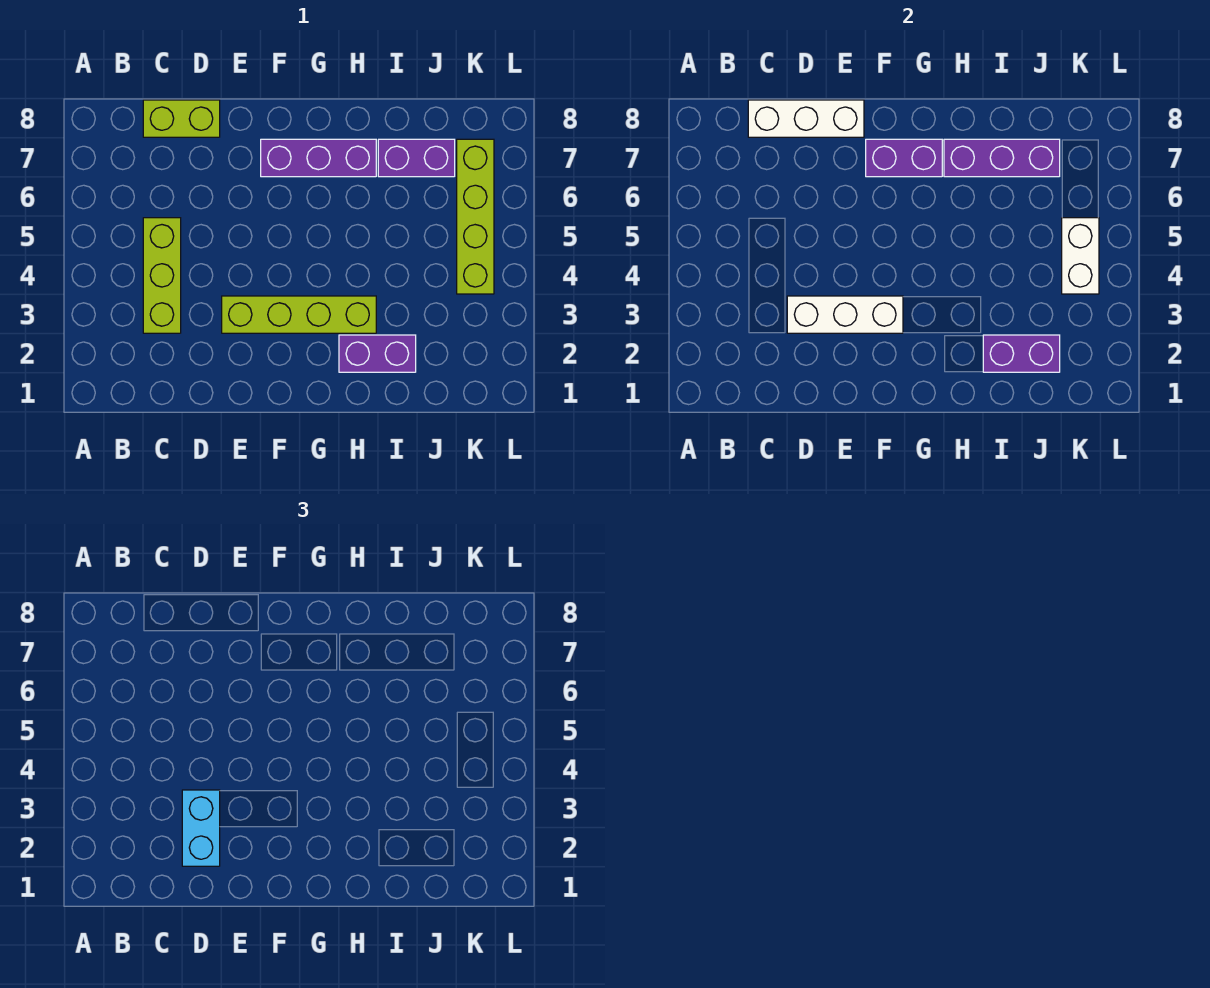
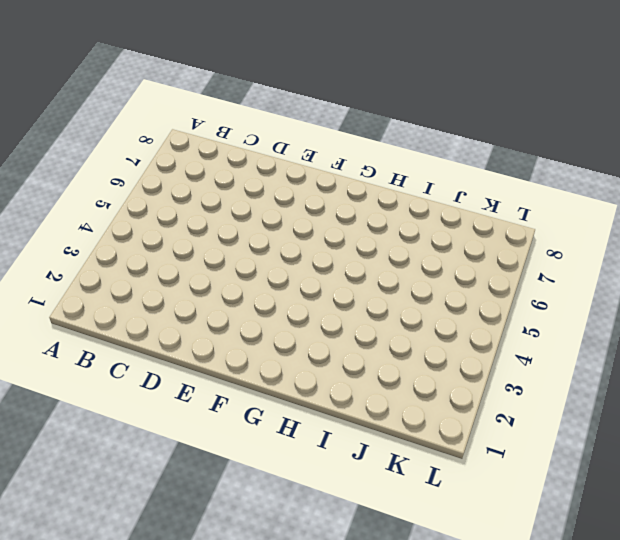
none -> lime brick C3:C5 level 1
none -> lime brick C8:D8 level 1
none -> lime brick E3:H3 level 1

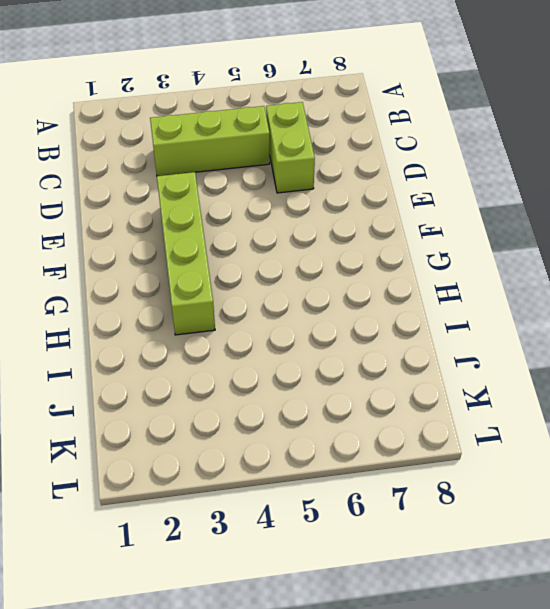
lime brick C6:D6 level 1 -> lime brick C8:D8 level 1
none -> purple brick F7:H7 level 1
none -> purple brick H2:I2 level 1
none -> purple brick I7:J7 level 1

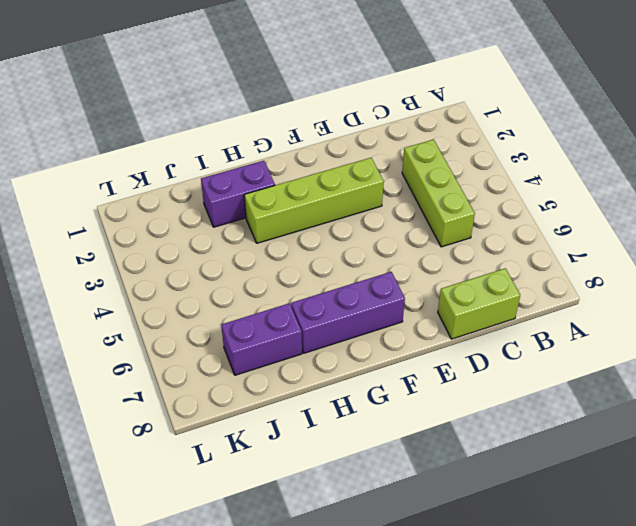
none -> lime brick K4:K7 level 1
none -> white brick C8:E8 level 2
none -> white brick D3:F3 level 2

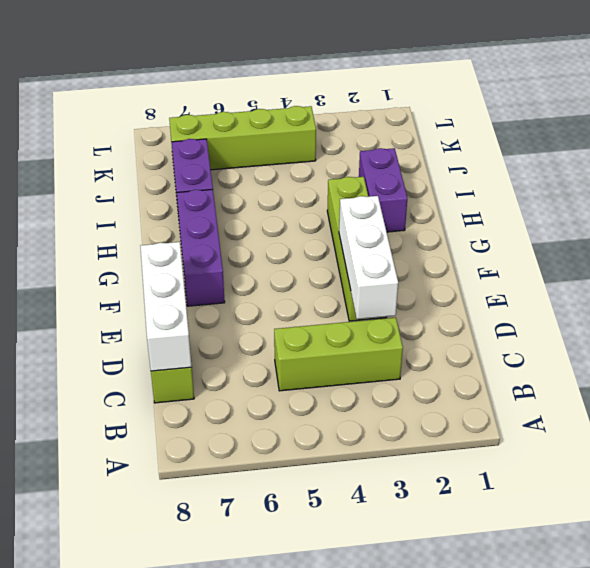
none -> purple brick F7:G7 level 2
none -> purple brick H7:J7 level 2
none -> purple brick I2:J2 level 2

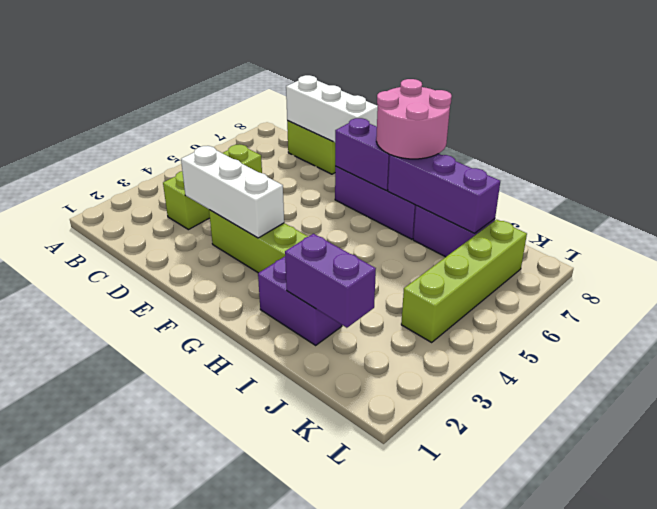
pink round brick G7:H8 level 3 -> none
none -> white brick K4:K5 level 2
none -> cyan brick D2:D3 level 3

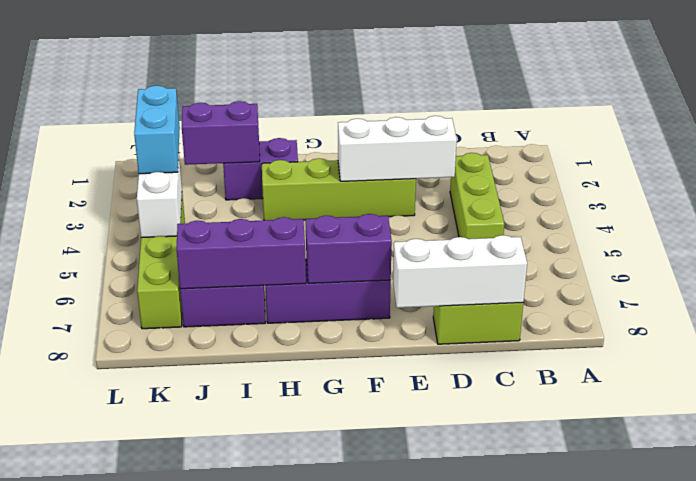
cyan brick K3:K4 level 3 -> cyan brick D2:D3 level 3

